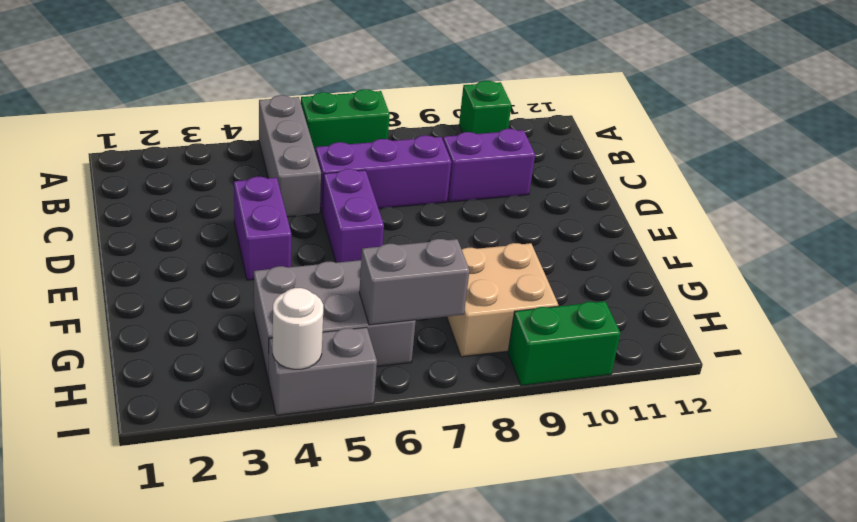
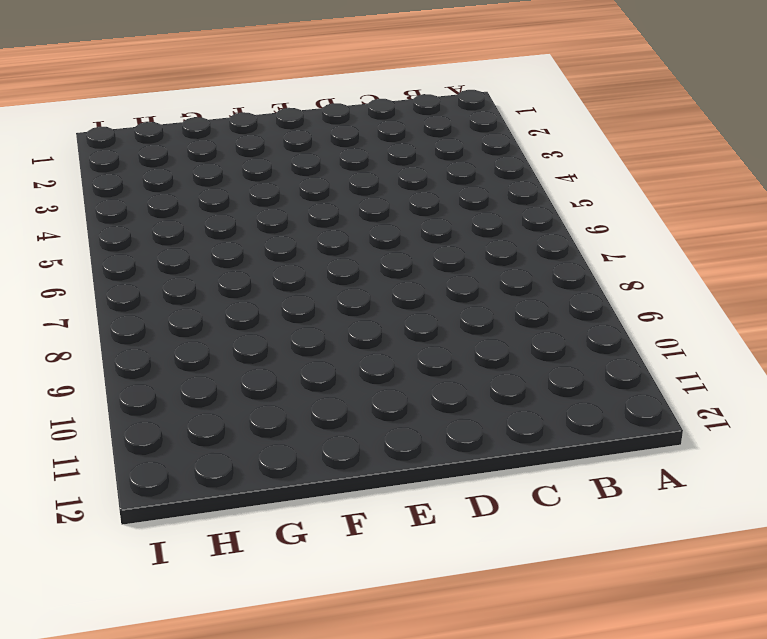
none -> grey brick A5:C5 level 1
none -> green brick A6:A7 level 1
none -> green brick A10 level 1

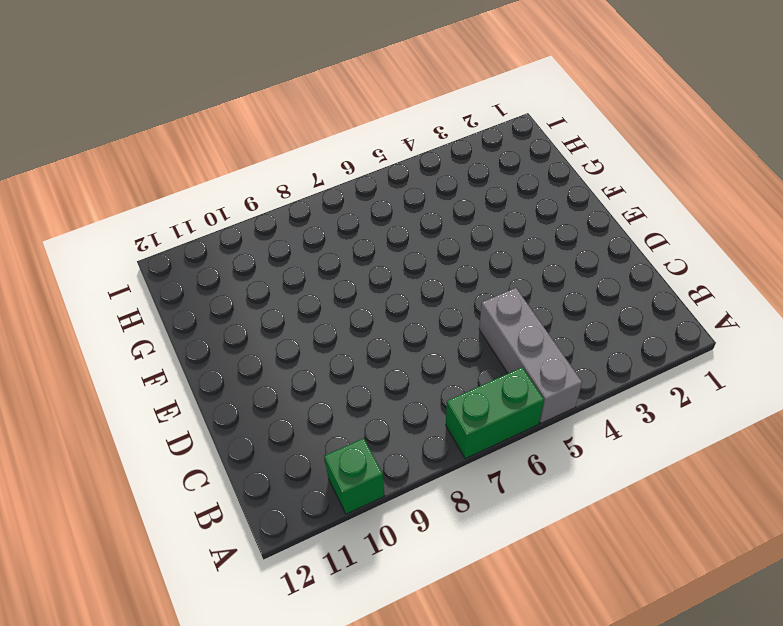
none -> purple brick C6:C8 level 1
none -> purple brick C9:C10 level 1
none -> purple brick D4:E4 level 1

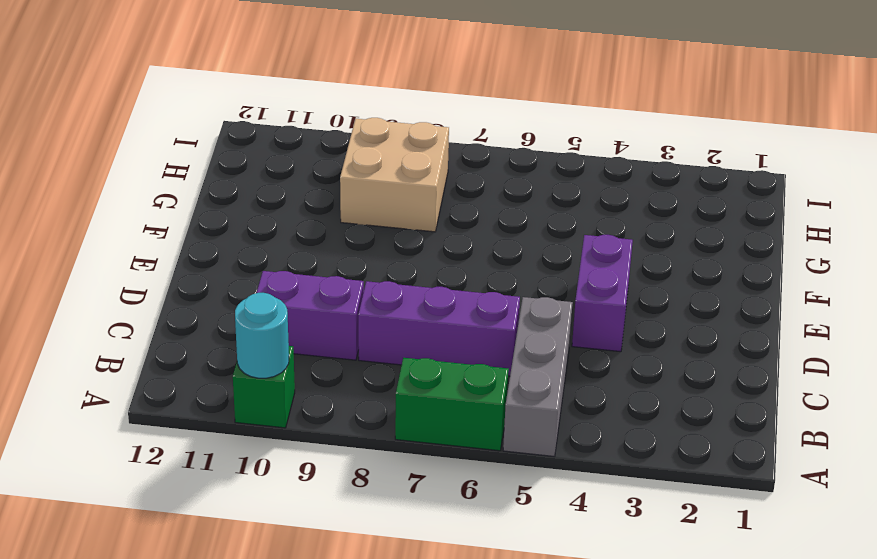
cyan round brick A10 level 2 -> none
none -> purple brick D6:E6 level 1
none -> grey brick G4:H6 level 1
none -> grey brick I4:I5 level 1

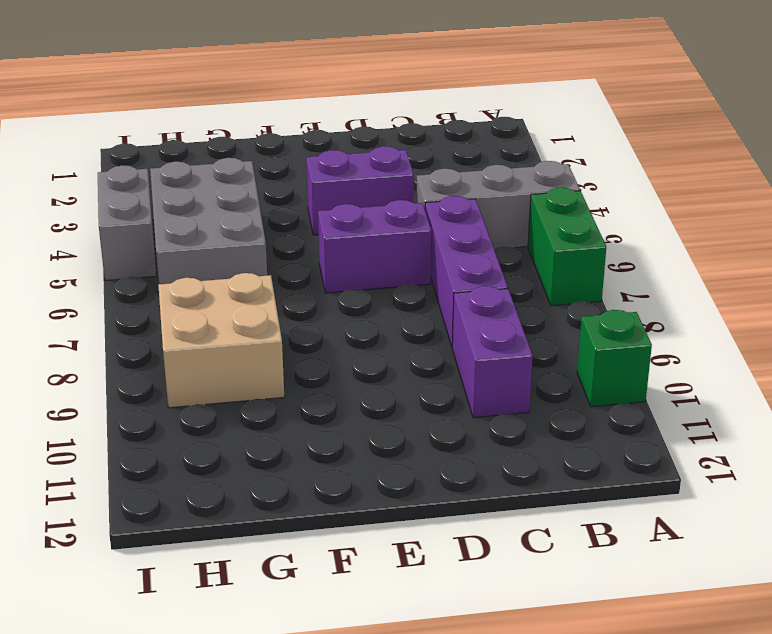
none -> green brick I9:I10 level 1
none -> grey brick H6:H7 level 2
none -> white round brick I4 level 2

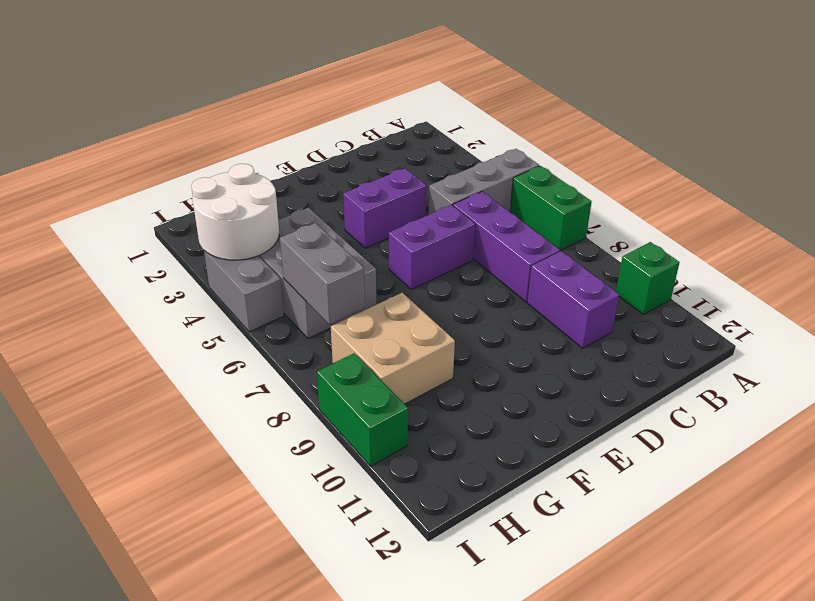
white round brick H3:I4 level 2 -> white round brick I4 level 2

